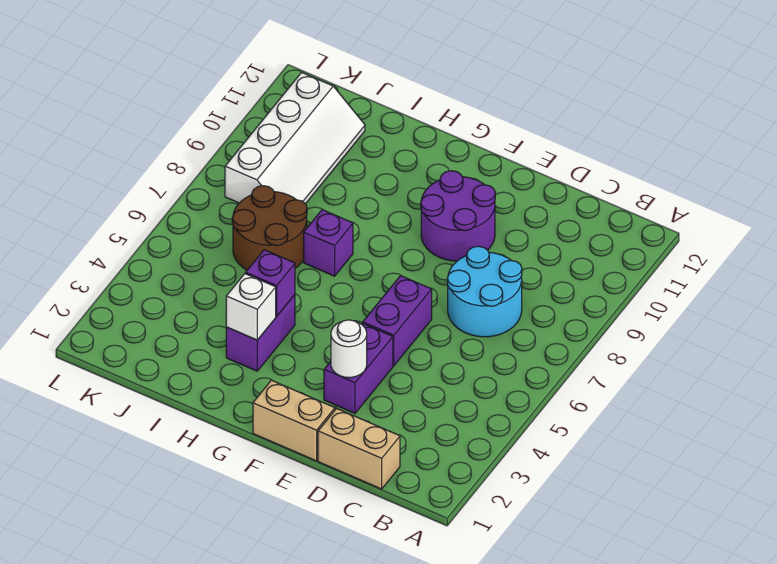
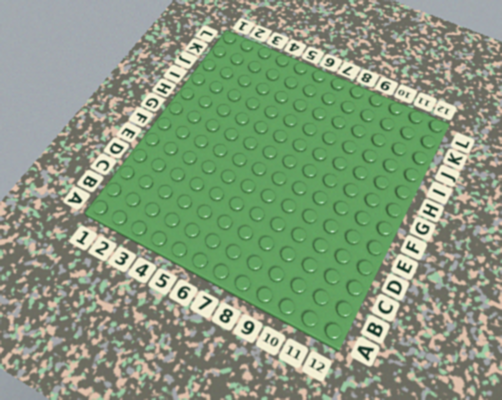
none -> tan brick C1:D1 level 1
none -> cyan round brick C7:D8 level 1
none -> tan brick E1:F1 level 1

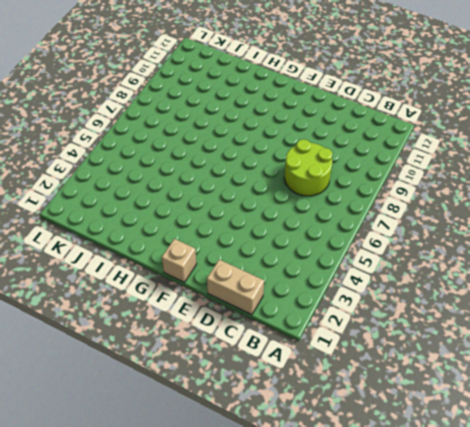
lime round brick C7:D8 level 1 -> cyan round brick C7:D8 level 1
tan brick F1 level 1 -> tan brick E1:F1 level 1
none -> purple brick E3:E4 level 1
none -> purple brick E5:E6 level 1
none -> purple round brick E9:F10 level 1

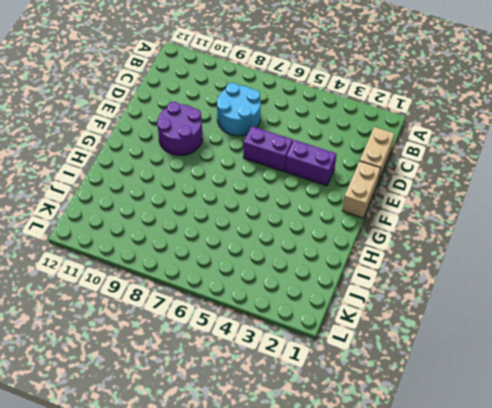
none -> purple brick H3:H4 level 1
none -> purple brick H7 level 1
none -> brown round brick I6:J7 level 1

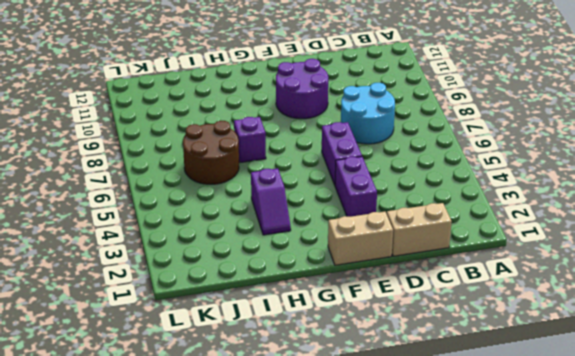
purple slope H3:H4 level 1 top 4 -> purple brick H3:H4 level 1
none -> white slope J8:K11 level 1 top K
none -> white round brick E3 level 2
none -> white brick H3 level 2

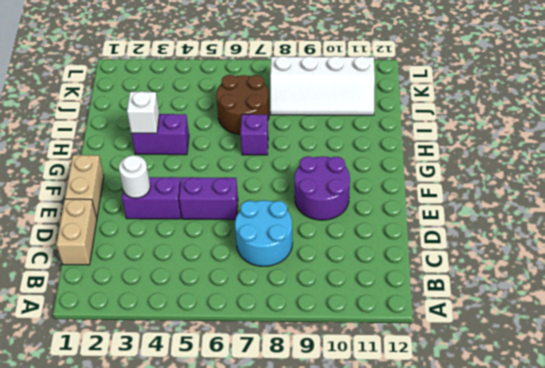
none -> purple brick H4 level 2

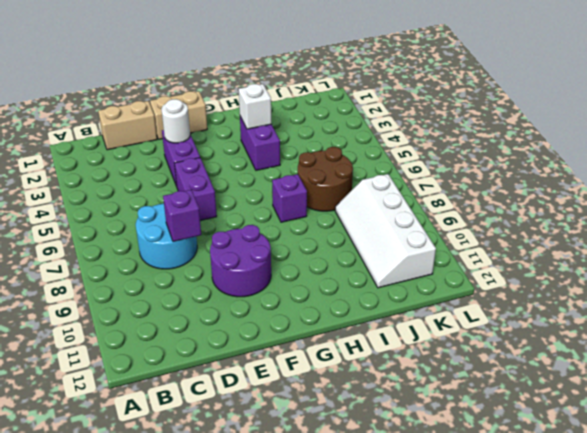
purple brick D8 level 2 -> purple brick H4 level 2

